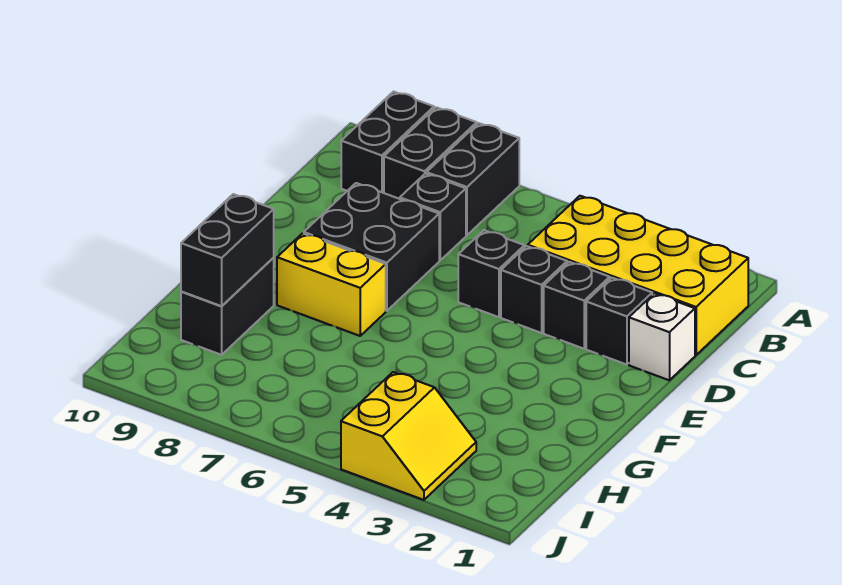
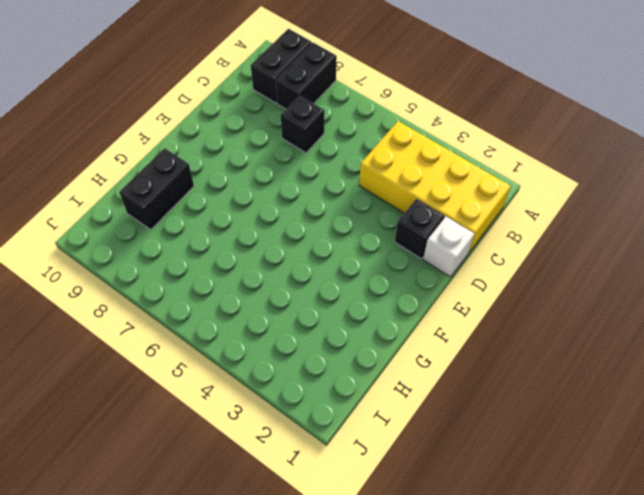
none -> black brick A7:B7 level 1
none -> black brick D3 level 1
none -> black brick D4 level 1

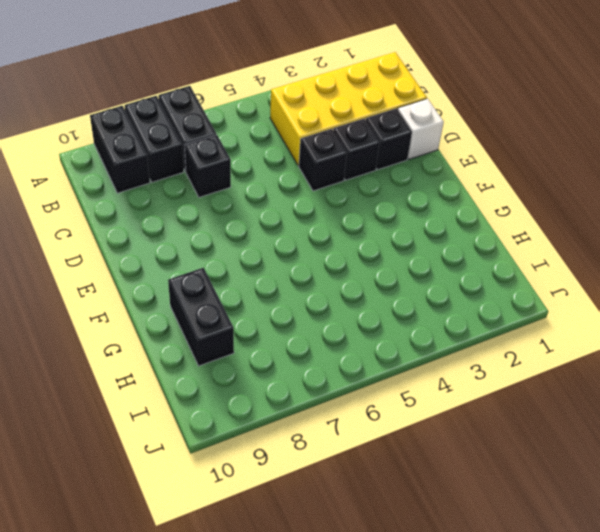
none -> black brick D5 level 1
none -> black brick D7:E8 level 1
none -> yellow brick F7:F8 level 1

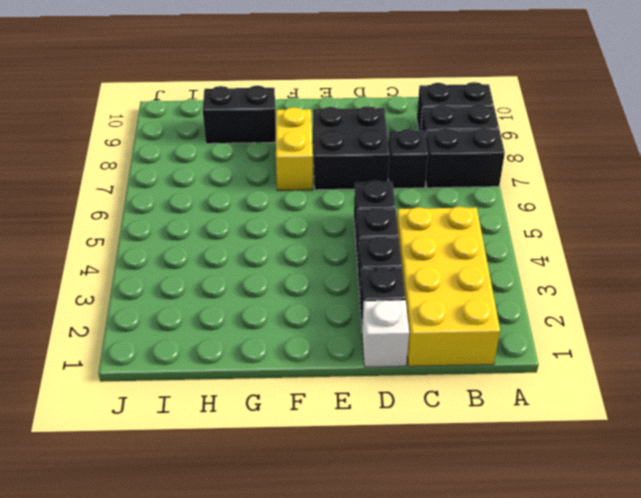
none -> yellow slope I3:J4 level 1 top 4
none -> black brick G9:H9 level 2

